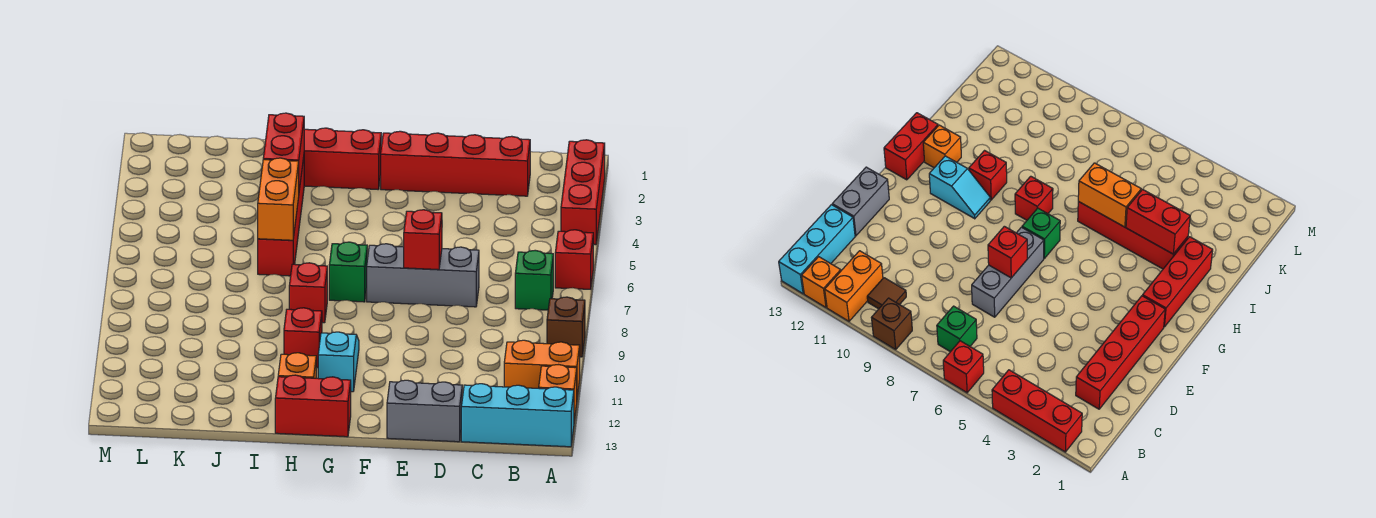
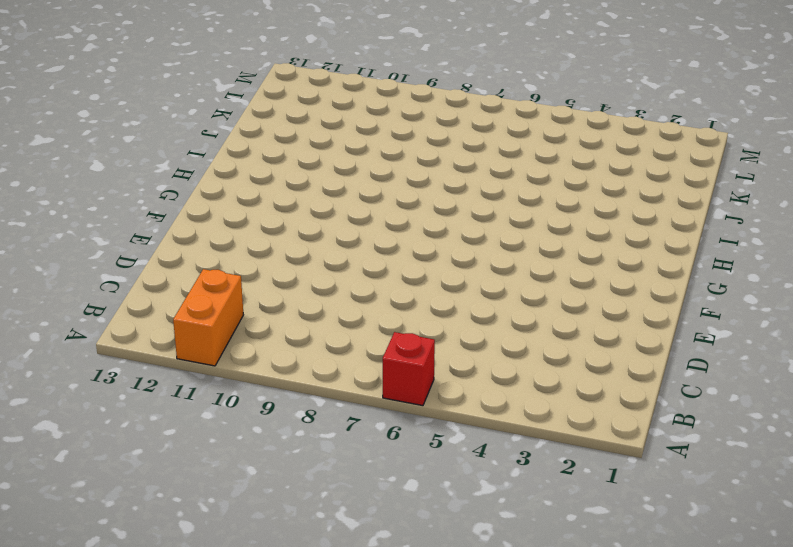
none -> red brick A2:A4 level 1
none -> brown brick A9 level 1
none -> orange brick A12 level 1

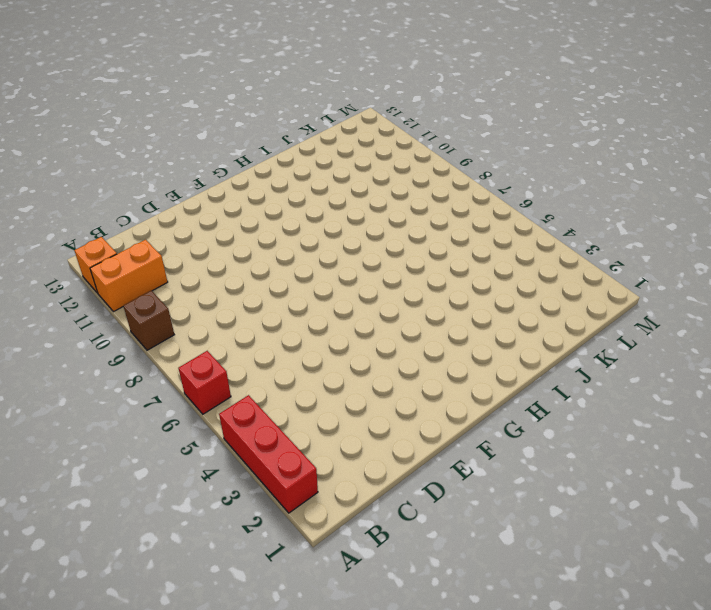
none -> cyan brick A13:C13 level 1
none -> green brick B7 level 1
none -> brown tile B10 level 1

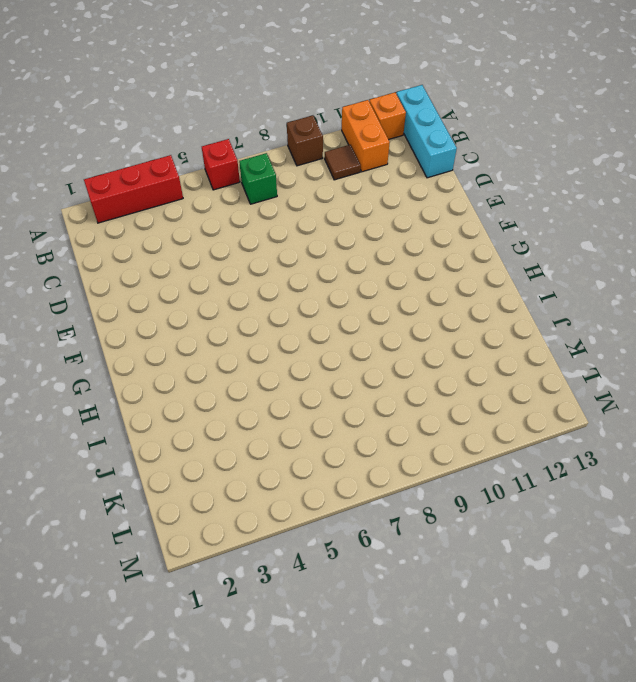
none -> red brick C2:F2 level 1
none -> grey brick D7:F7 level 1
none -> grey brick D13:E13 level 1

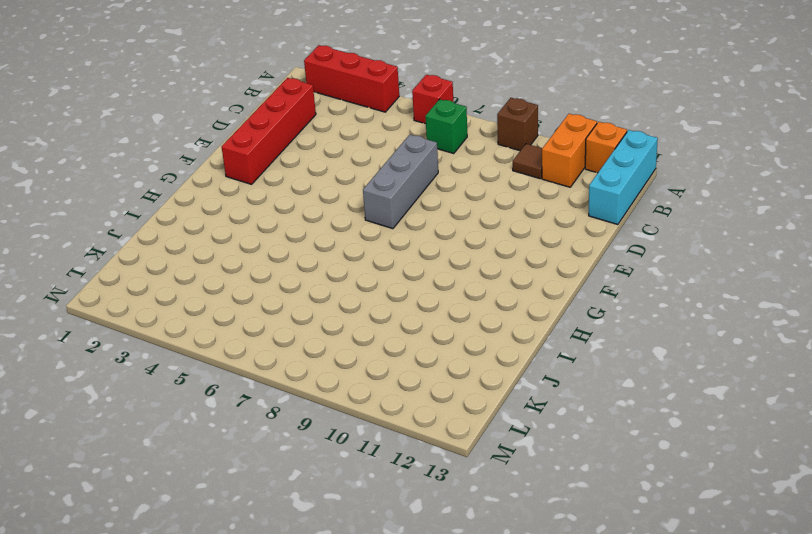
none -> grey brick D13:E13 level 1
none -> red brick G2:I2 level 1
none -> green brick G7 level 1

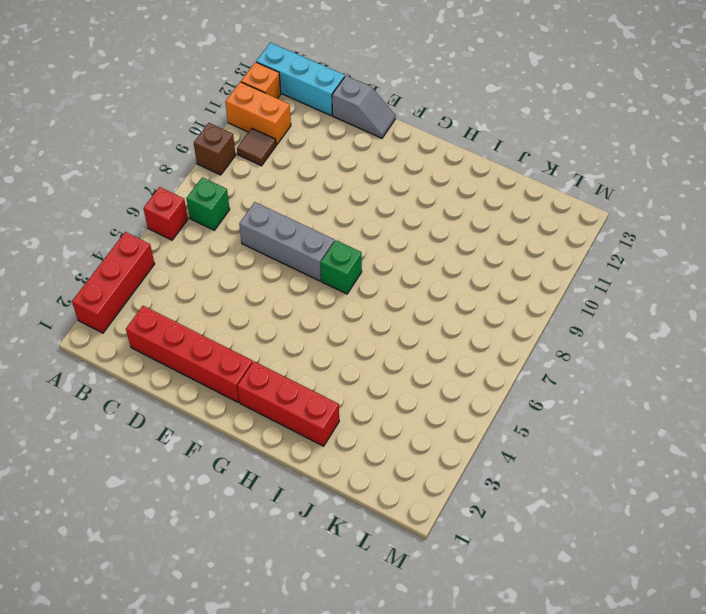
grey slope D13:E13 level 1 top D -> grey brick D13:E13 level 1
none -> cyan slope G10:G11 level 1 top 11
none -> red brick G13:H13 level 1
none -> red brick H8 level 1

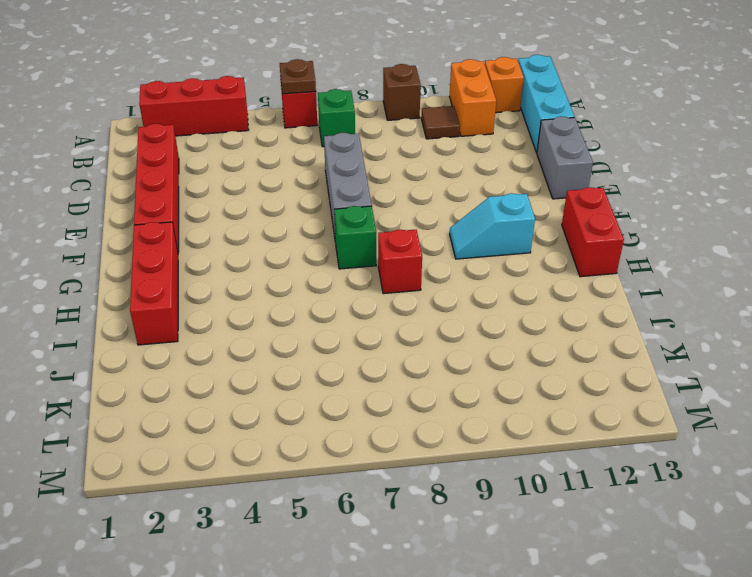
brown plate A6 level 2 -> none
none -> red brick H10 level 1
none -> orange brick H12 level 1
none -> red brick I3:I6 level 1

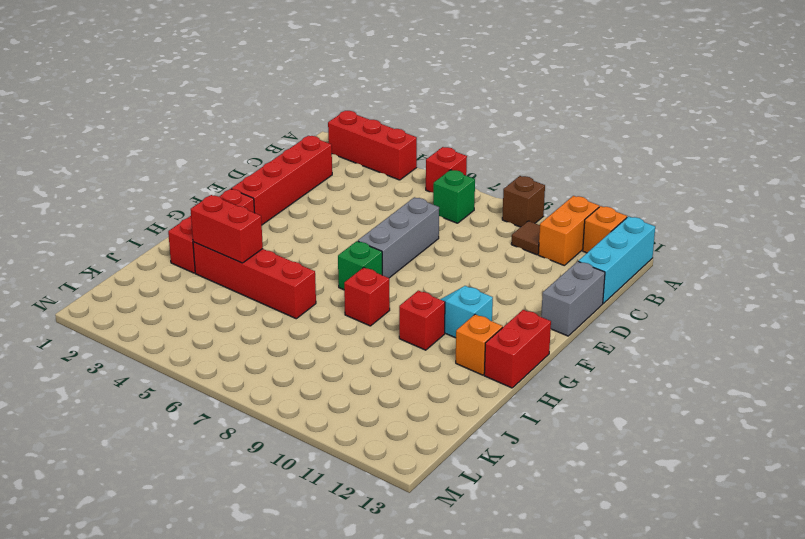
none -> red brick E7 level 2
none -> orange brick I5:I6 level 2

